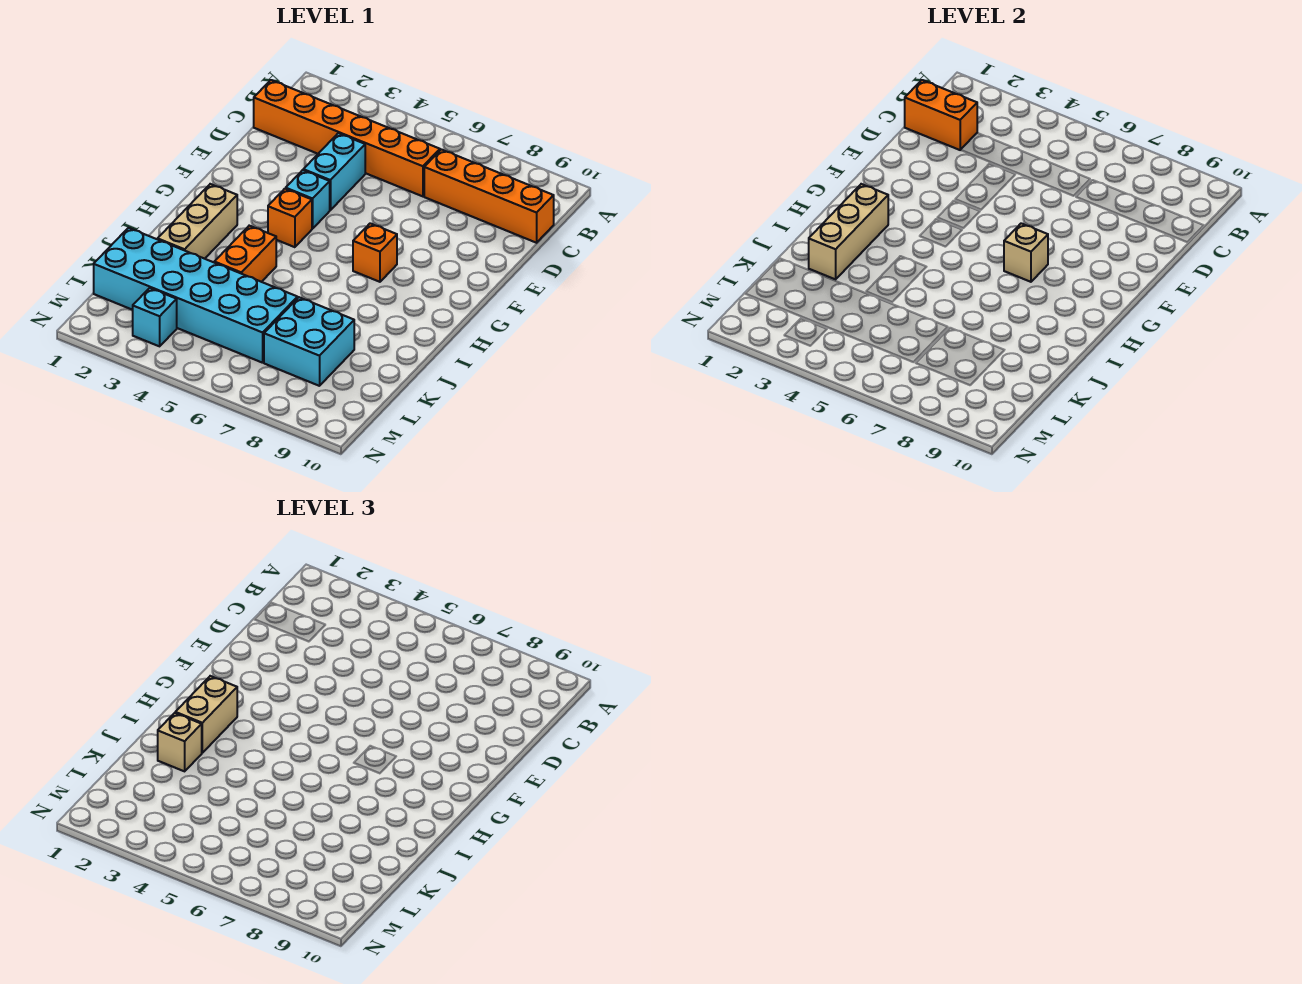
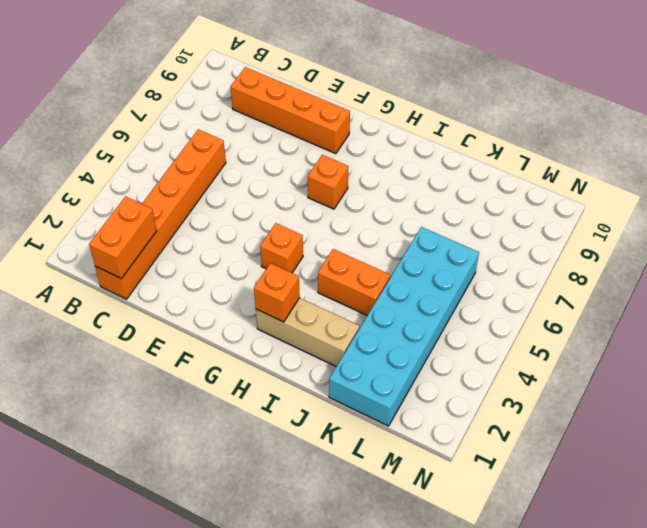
orange brick C9:F9 level 1 -> orange brick C7:C10 level 1
orange brick H2 level 2 -> tan brick H2:J2 level 2
none -> cyan brick D4:E4 level 1
none -> cyan brick F4 level 1
none -> cyan brick K7:L8 level 1

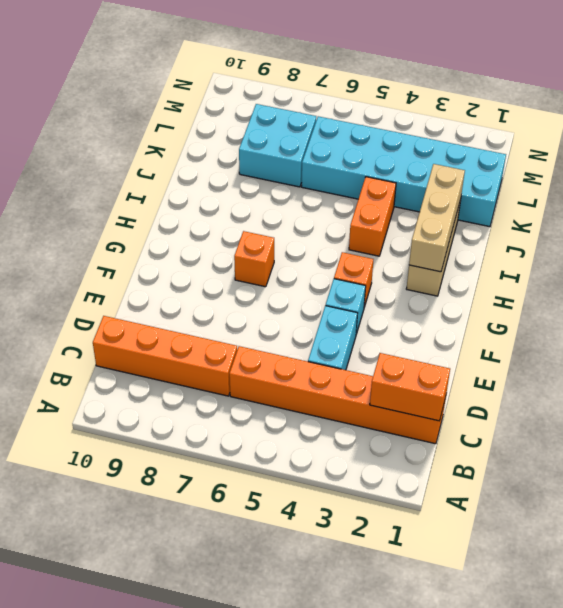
none -> cyan brick M3 level 1
none -> tan brick G7 level 2
none -> tan brick H2:I2 level 3

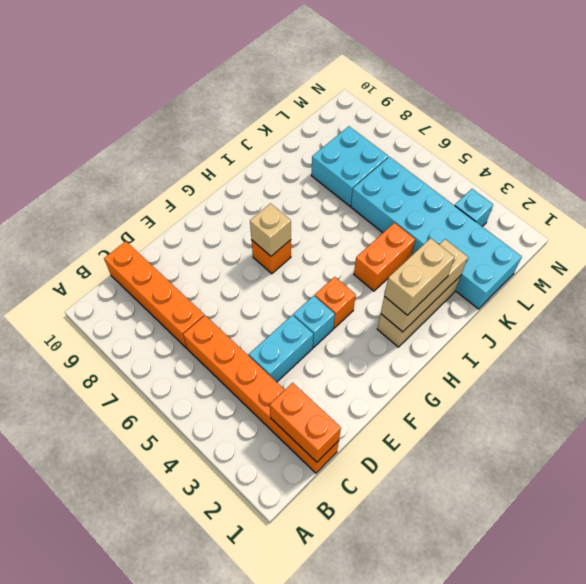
none -> tan brick J2 level 3

